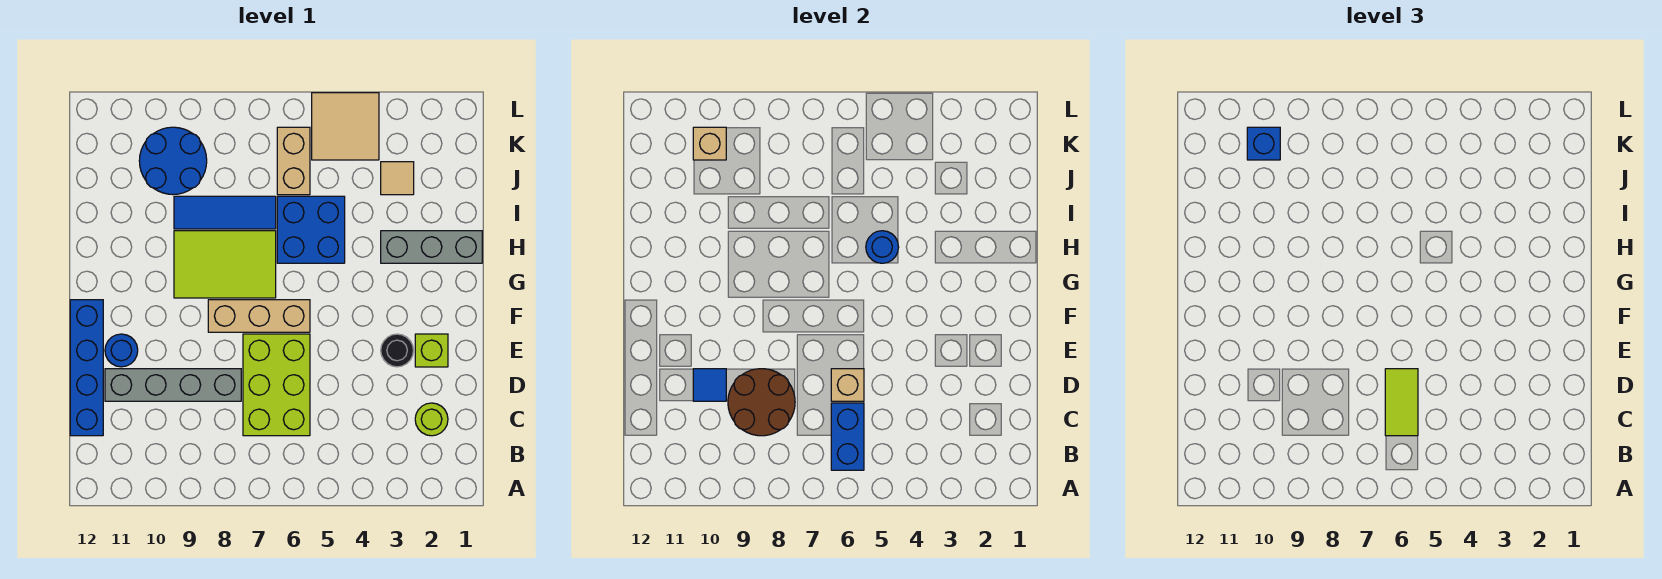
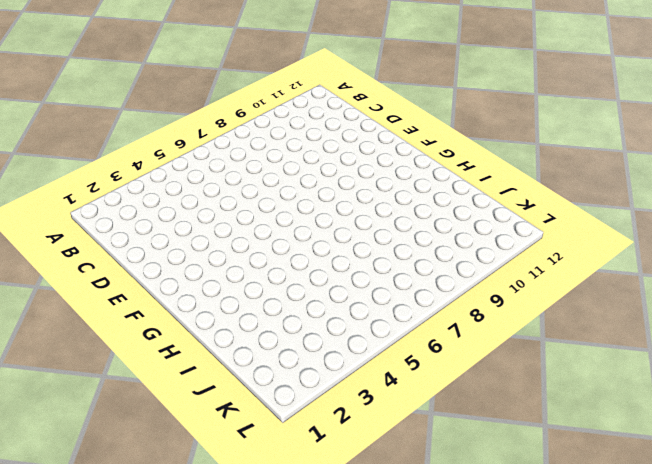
none -> lime round brick C2 level 1
none -> lime brick C6:E7 level 1
none -> blue brick C12:F12 level 1

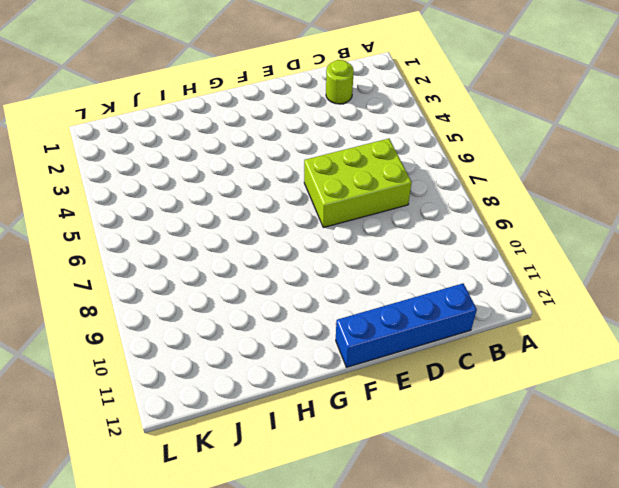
none -> grey brick D8:D11 level 1
none -> lime brick E2 level 1
none -> black round brick E3 level 1

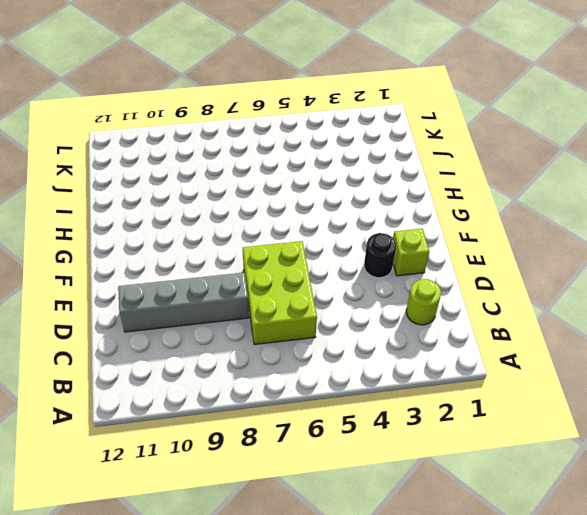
none -> blue brick C12:F12 level 1
none -> blue round brick E11 level 1
none -> tan brick F6:F8 level 1

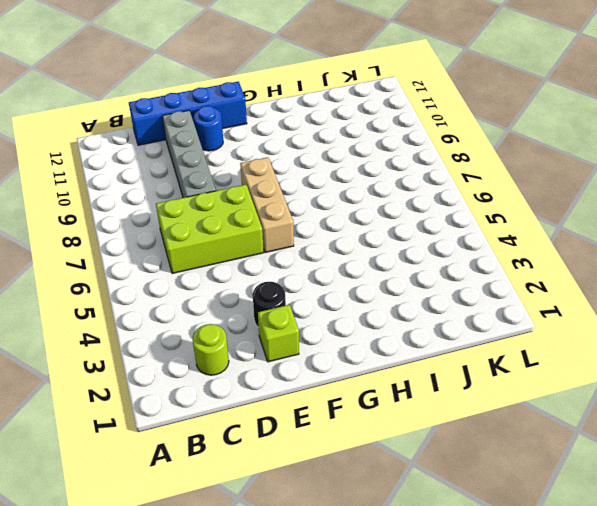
none -> lime tile G7:H9 level 1
none -> grey brick H1:H3 level 1
none -> blue brick H5:I6 level 1

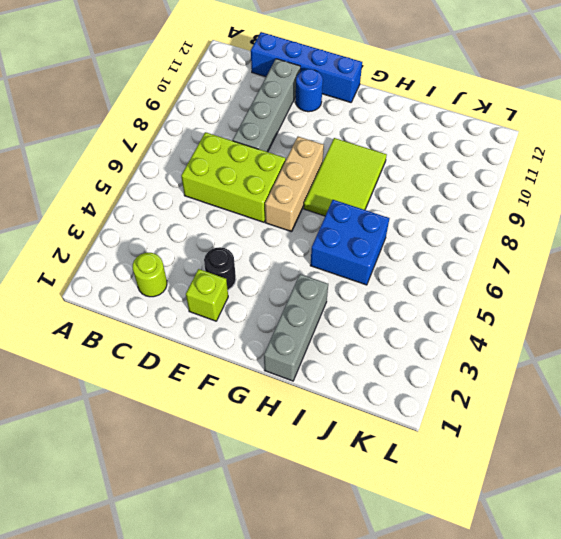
none -> blue tile I7:I9 level 1
none -> tan tile J3 level 1
none -> tan brick J6:K6 level 1

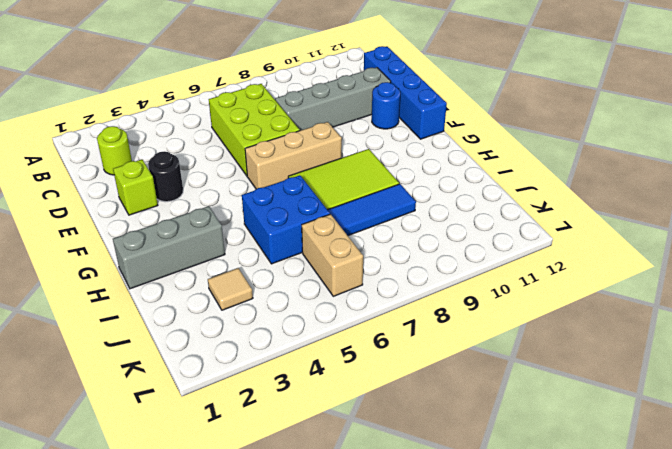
none -> blue round brick J9:K10 level 1
none -> tan tile K4:L5 level 1
none -> blue brick B6:C6 level 2

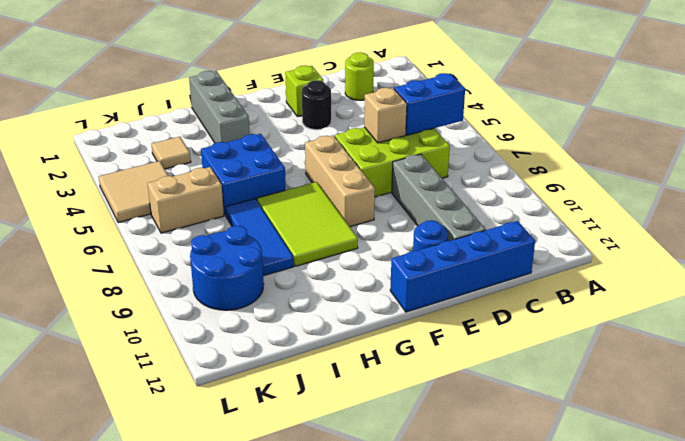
none -> brown round brick C8:D9 level 2
none -> blue tile D10 level 2
none -> blue round brick H5 level 2

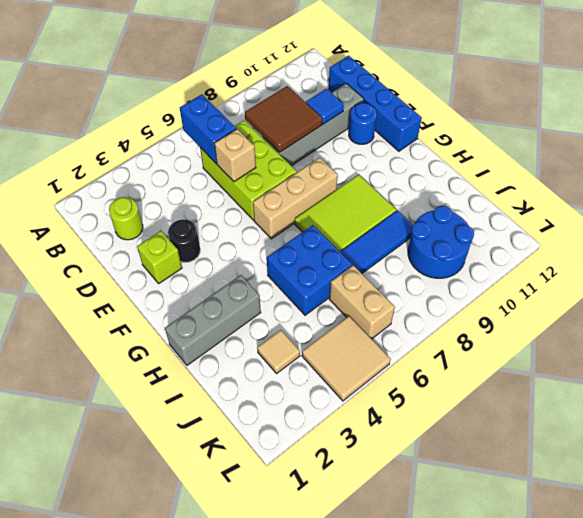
brown tile C8:D9 level 2 -> brown round brick C8:D9 level 2
none -> blue round brick H5 level 2
none -> tan brick K10 level 2
none -> lime tile C6:D6 level 3

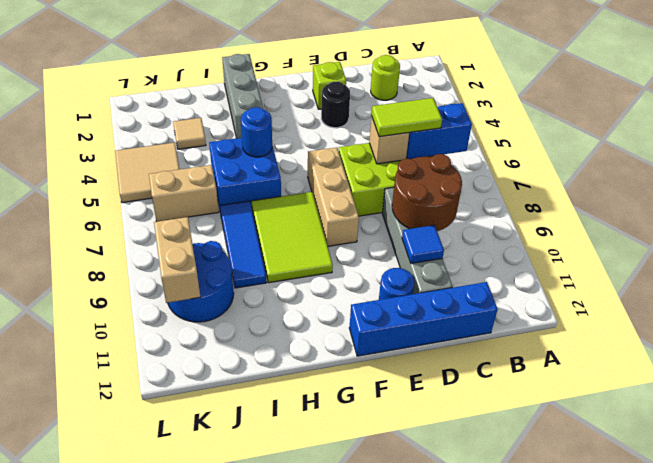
tan brick K9:K10 level 2 -> tan brick K10 level 2
none -> blue brick K10 level 3

